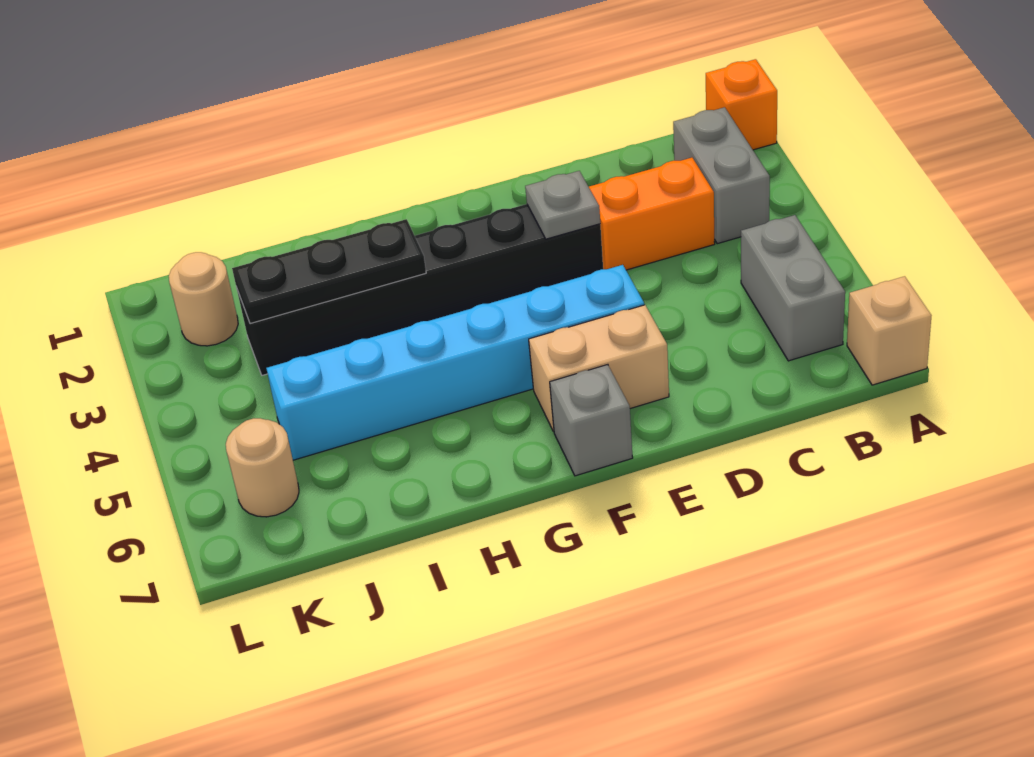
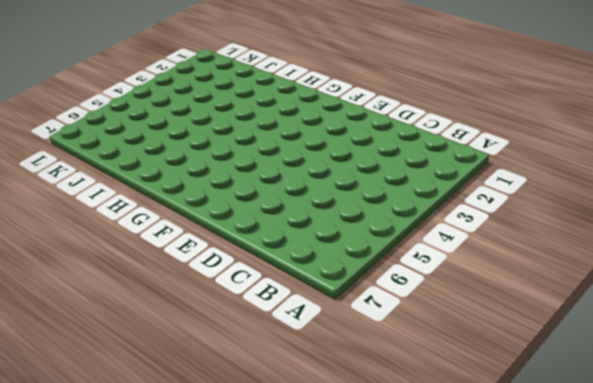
none -> orange brick A1 level 1
none -> tan brick A7 level 1
none -> grey brick B2:B3 level 1

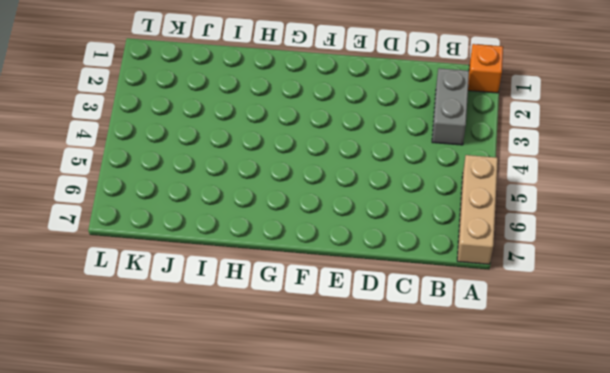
tan brick A5:A7 level 1 -> tan brick A7 level 1
none -> grey brick B5:B6 level 1
none -> orange brick C3:D3 level 1
none -> black brick E3:J3 level 1

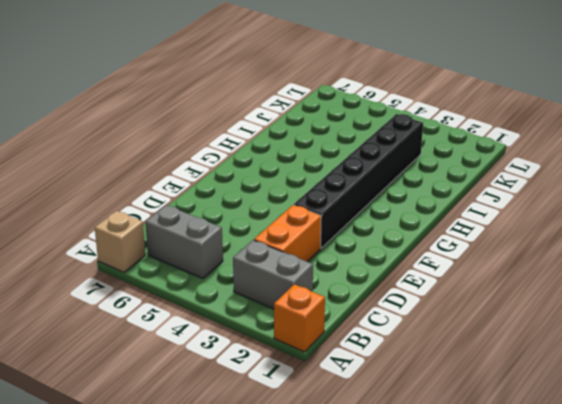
none -> cyan brick E5:J5 level 1
none -> tan brick E6:F6 level 1
none -> grey brick F7 level 1

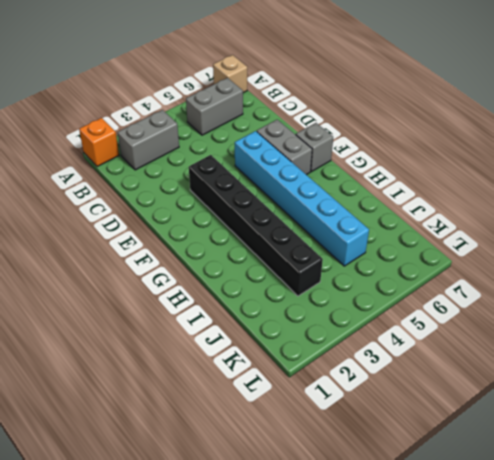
grey brick E6:F6 level 1 -> tan brick E6:F6 level 1
none -> orange brick C3:D3 level 1
none -> tan round brick K2 level 1
none -> tan round brick K6 level 1

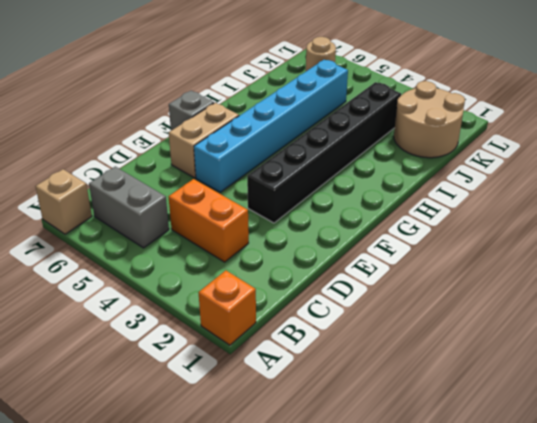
orange brick C3:C4 level 1 -> orange brick C3:D3 level 1
tan round brick J1:K2 level 1 -> tan round brick K2 level 1
none -> grey brick B2:B3 level 1
none -> grey plate E3 level 2
none -> black plate H3:J3 level 2

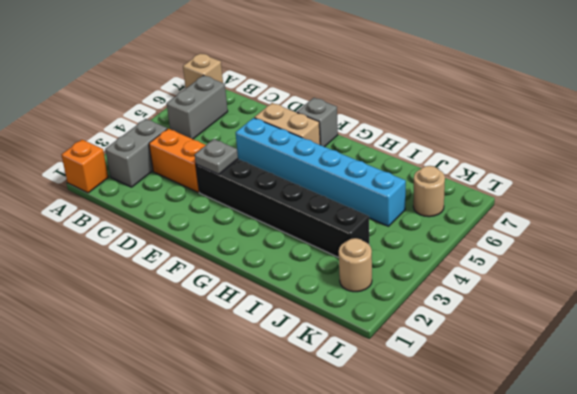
none -> black plate H3:J3 level 2

